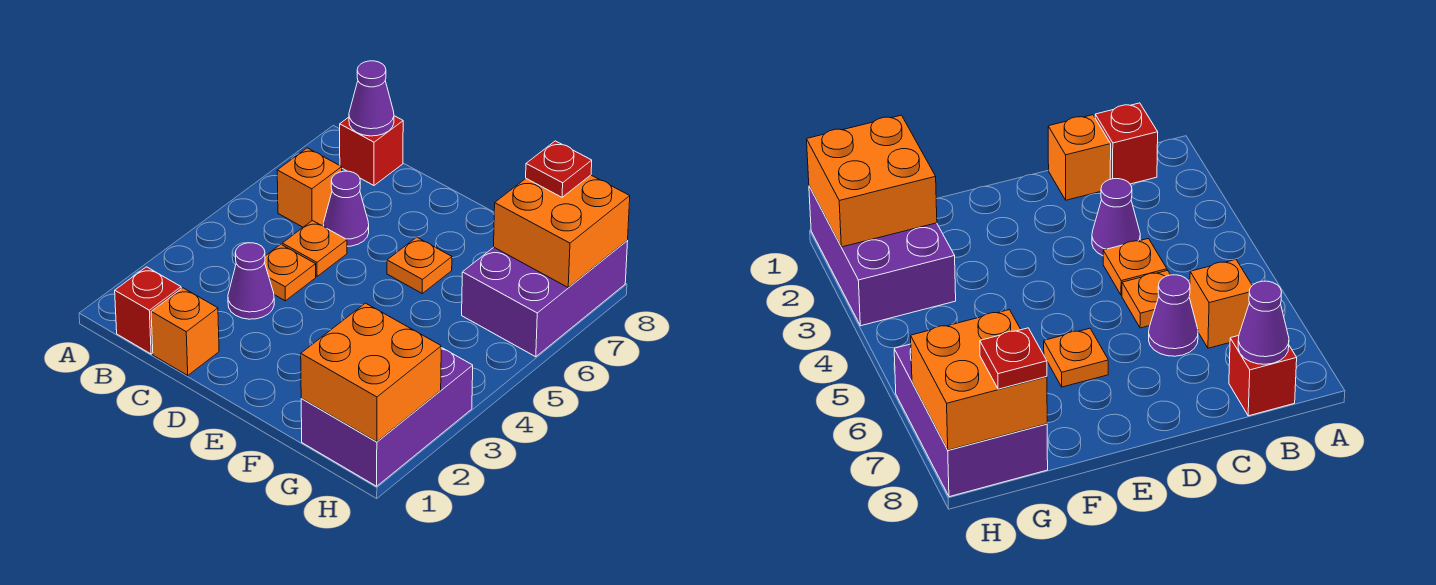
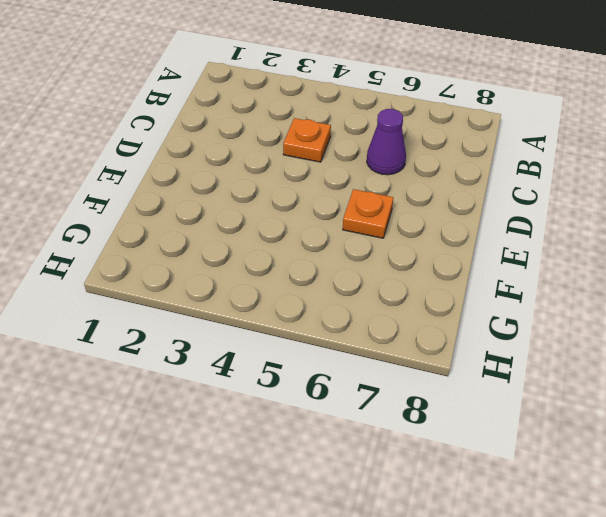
none -> red brick B1 level 1
none -> orange brick B6 level 1
none -> red brick B8 level 1

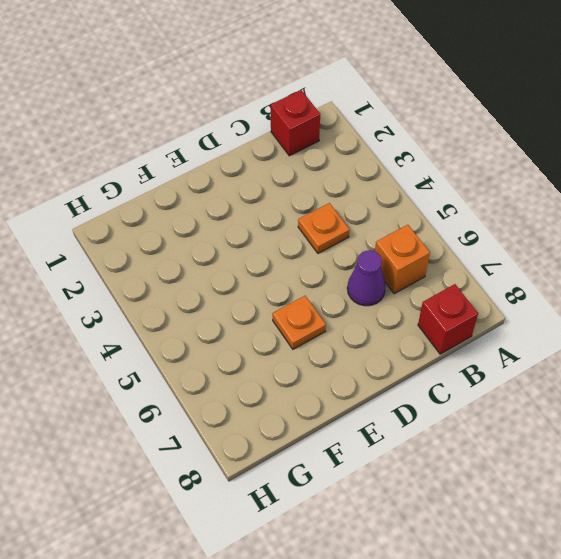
none -> orange brick C1 level 1
none -> purple cone C3 level 1
none -> orange plate C5 level 1

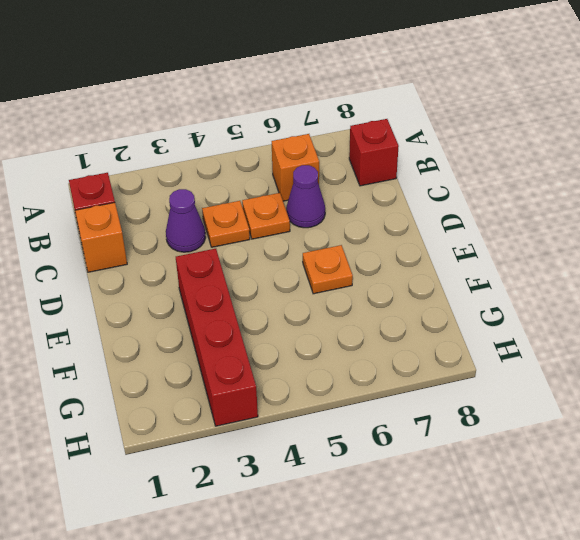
red brick E3:H3 level 1 -> purple brick G1:H3 level 1
none -> purple brick G6:H8 level 1
none -> purple cone B8 level 2
none -> orange brick G1:H2 level 2

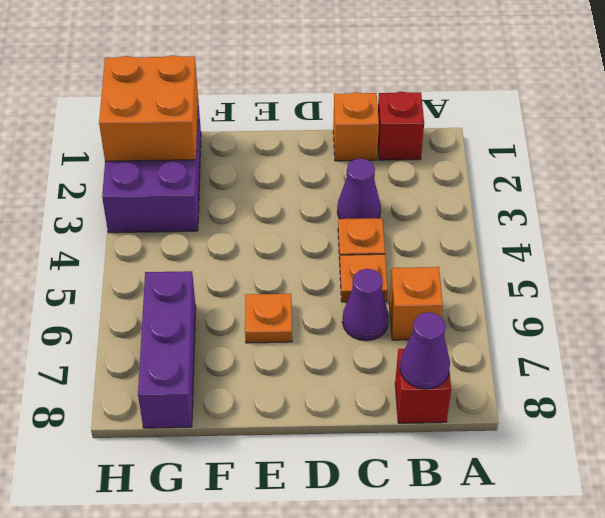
purple brick G6:G8 level 1 -> purple brick G6:H8 level 1
none -> orange brick G7:H8 level 2
none -> red plate G8 level 3

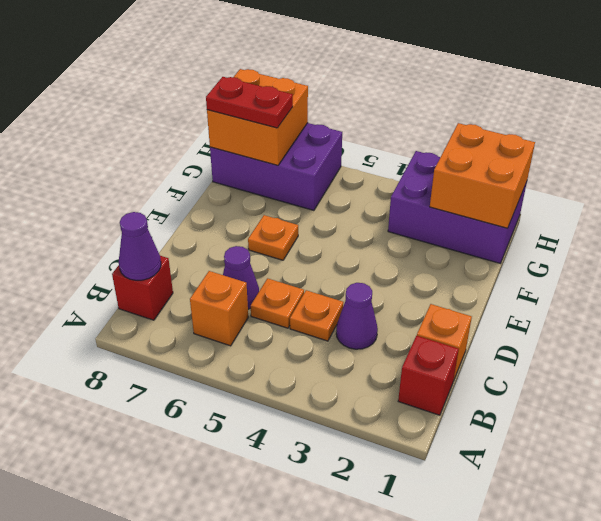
red plate G7:G8 level 3 -> red plate G8 level 3

